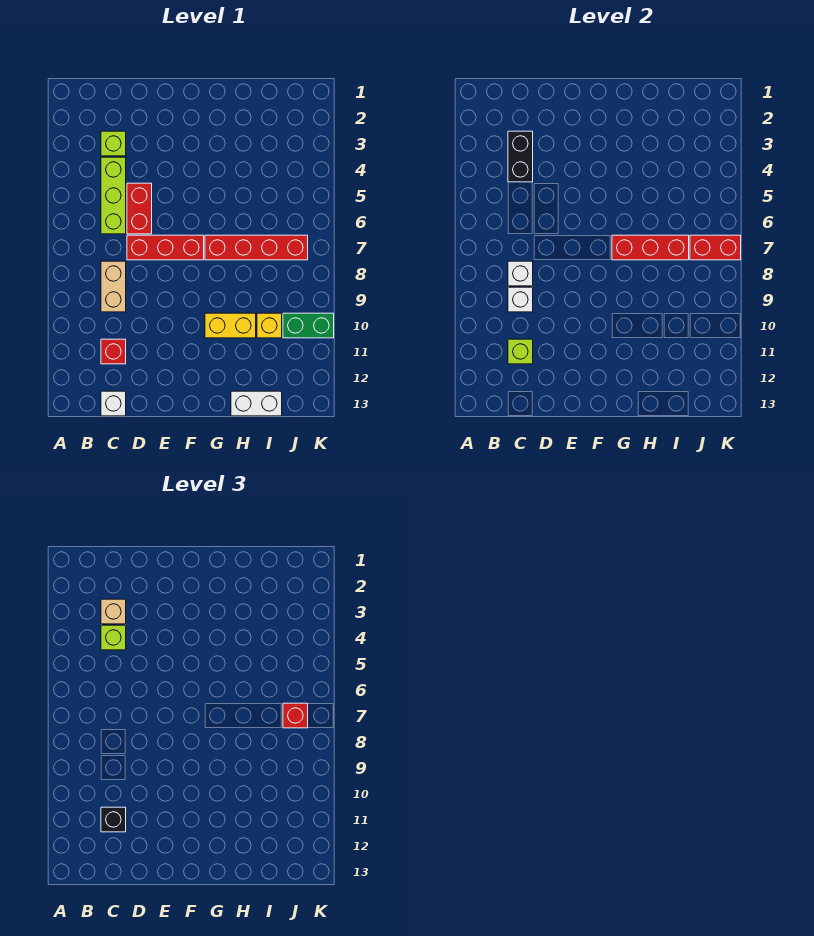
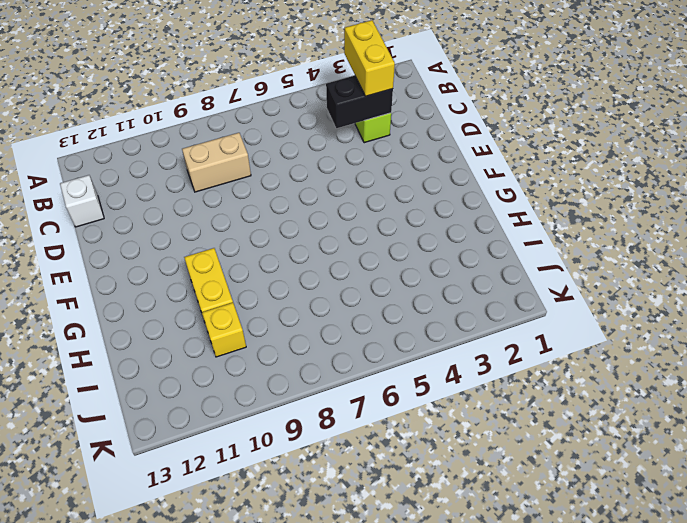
yellow brick B3:C3 level 3 -> tan brick C3 level 3
none -> lime brick C4:C6 level 1
none -> red brick C11 level 1
none -> red brick D5:D6 level 1

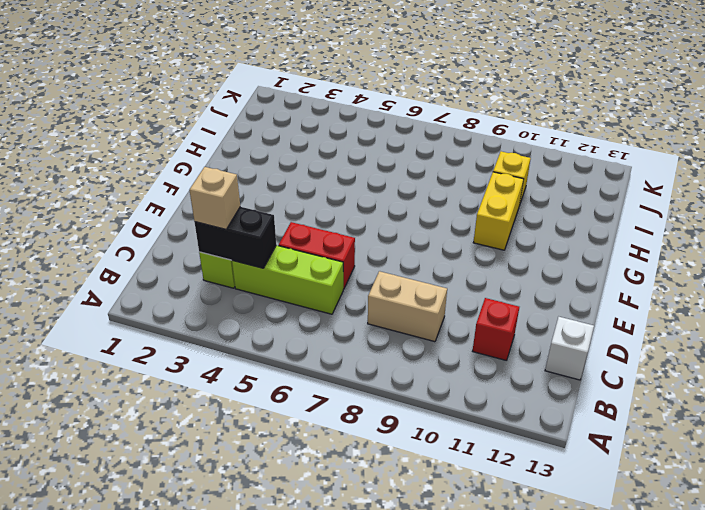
none -> red brick D7:F7 level 1
none -> red brick G7:J7 level 1
none -> white brick H13:I13 level 1

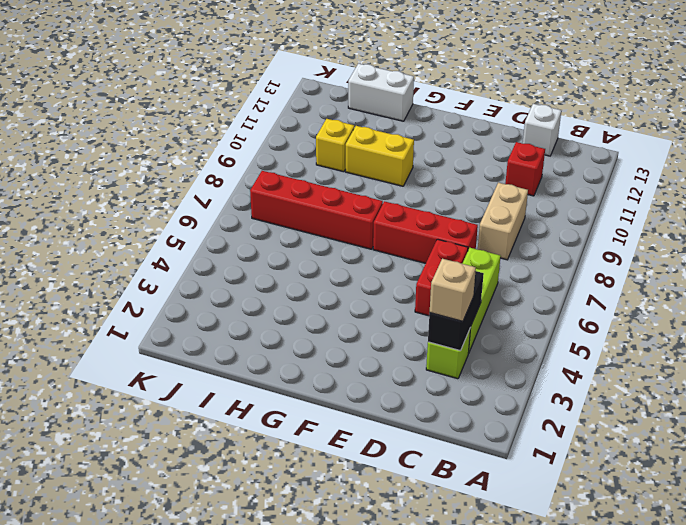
none -> green brick J10:K10 level 1
none -> white brick C8 level 2
none -> white brick C9 level 2

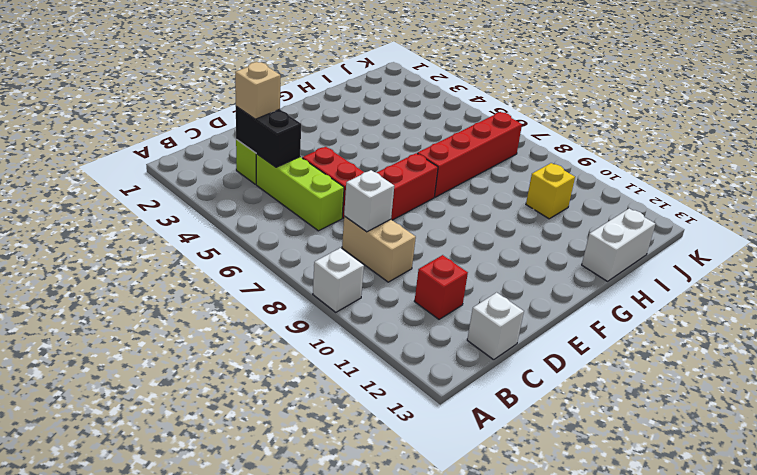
white brick A9 level 1 -> white brick C9 level 2
none -> yellow brick G10:H10 level 1
none -> green brick J10:K10 level 1
none -> lime brick C11 level 2

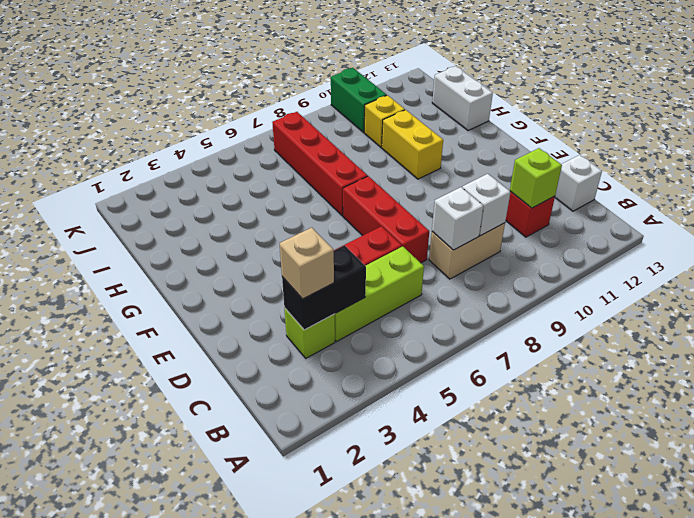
none -> red brick G7:I7 level 2
none -> red brick J7:K7 level 2
none -> lime brick C4 level 3

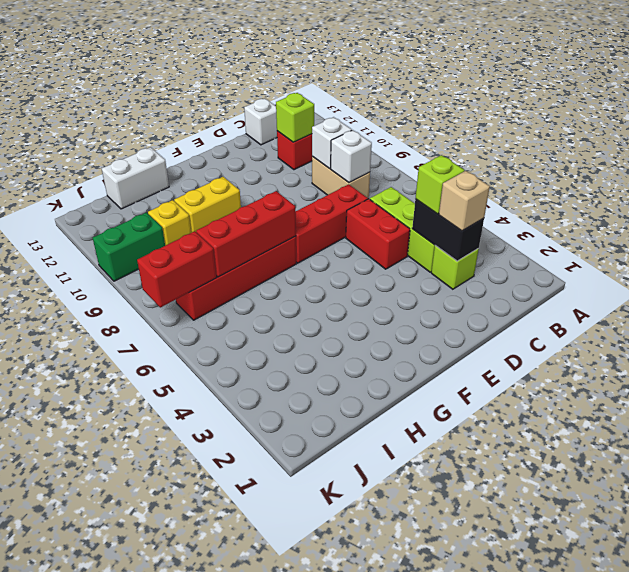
none -> black brick C11 level 3
none -> red brick J7 level 3

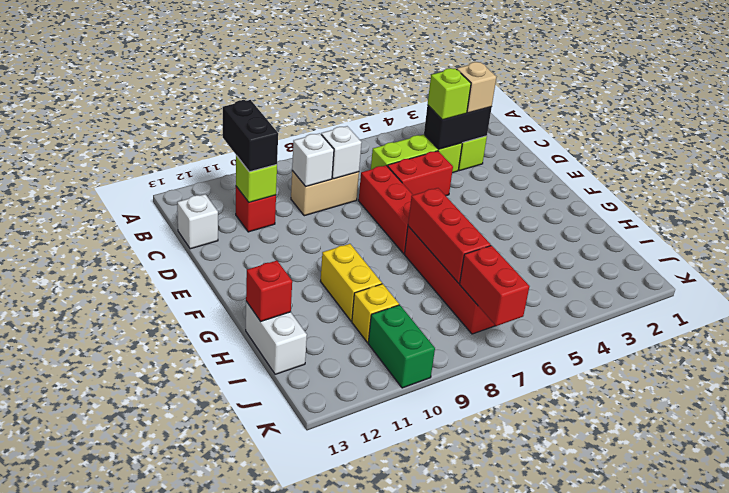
black brick B11:C11 level 3 -> black brick C11 level 3
red brick H13 level 2 -> red brick J7 level 3

